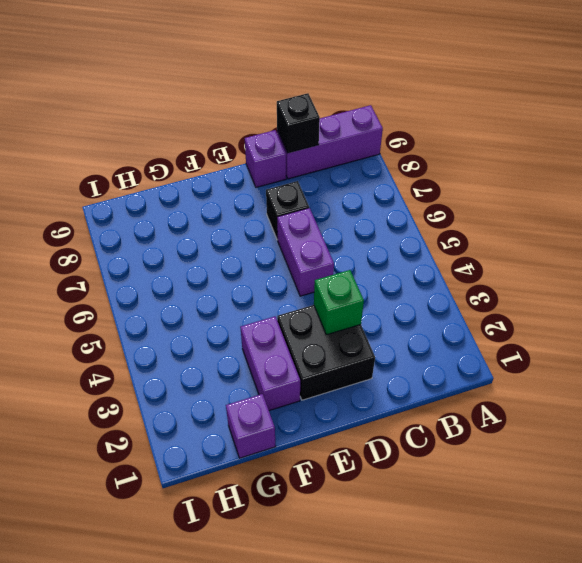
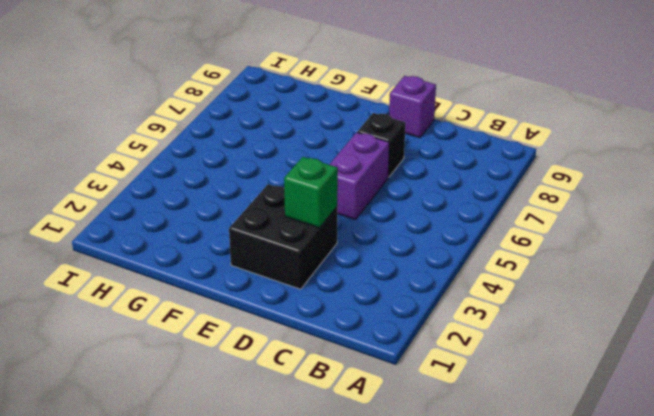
none -> purple brick A9:C9 level 1
none -> purple brick F2:F3 level 1

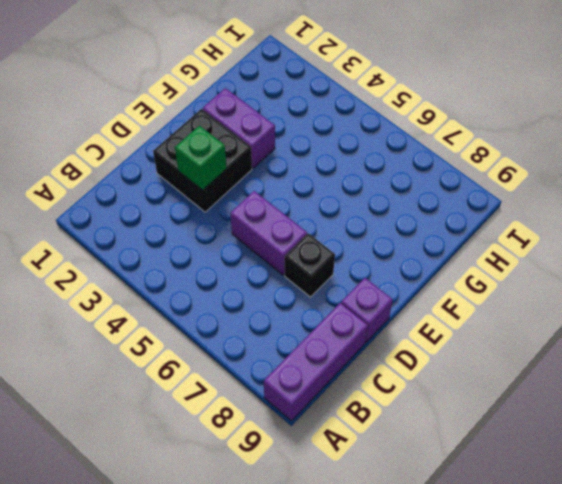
none -> purple brick G1 level 1
none -> black brick C9 level 2

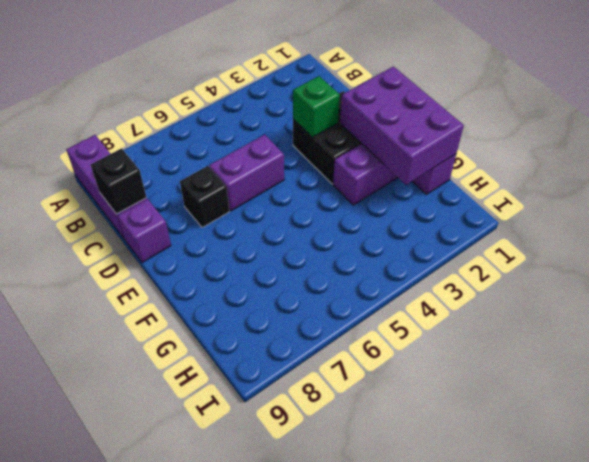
purple brick E1:G2 level 2 -> none

